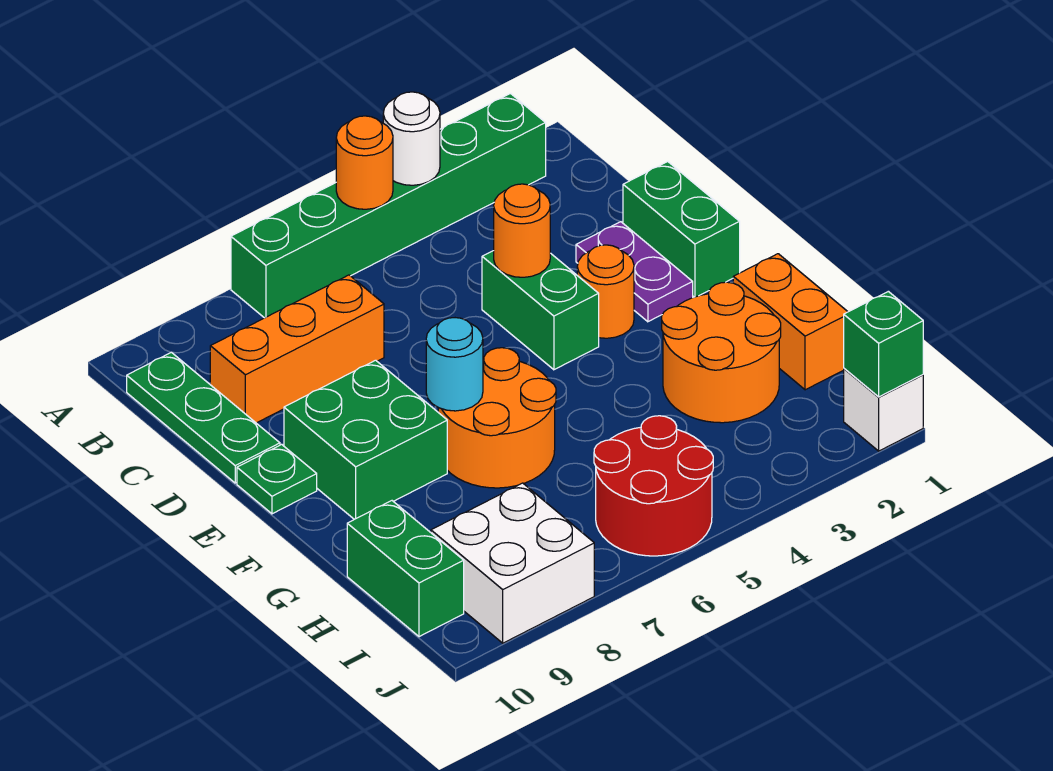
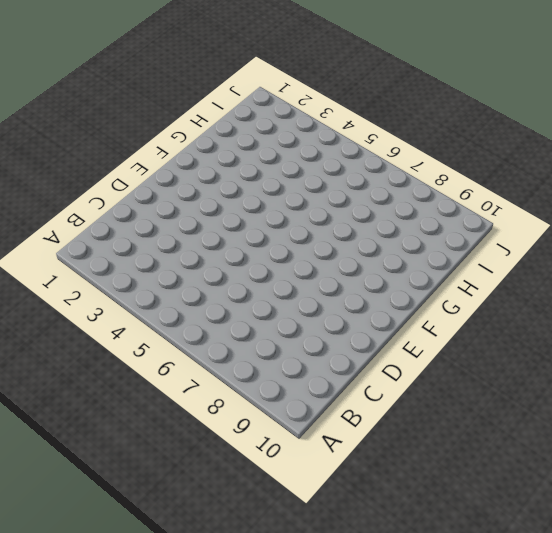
none -> green brick A2:A7 level 1
none -> green plate B10:D10 level 1
none -> orange brick C7:C9 level 1

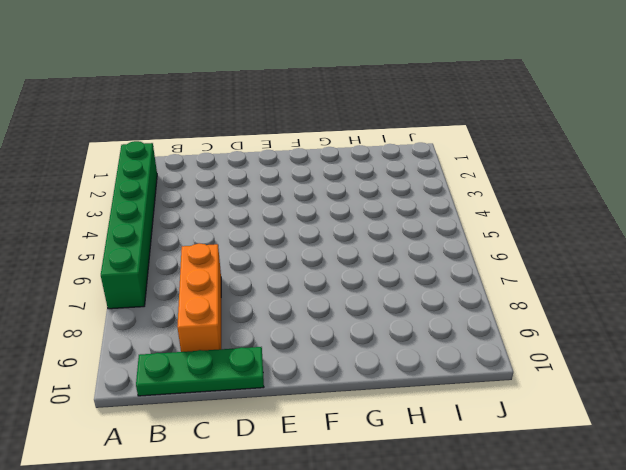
none -> green brick D1:E1 level 1
none -> purple plate D2:E2 level 1
none -> green brick D4:E4 level 1

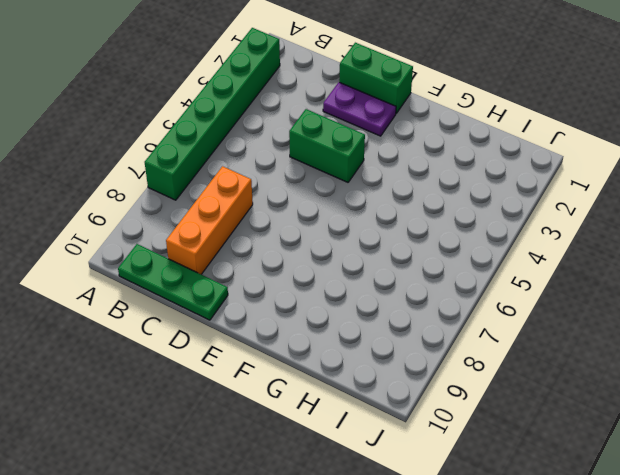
none -> orange round brick E3 level 1
none -> green brick E8:F9 level 1
none -> green plate E10 level 1

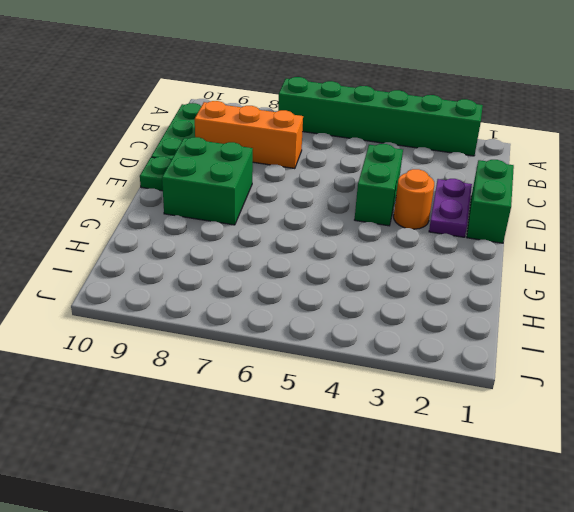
none -> orange round brick F6:G7 level 1
none -> orange brick G1:H1 level 1
none -> orange round brick G2:H3 level 1

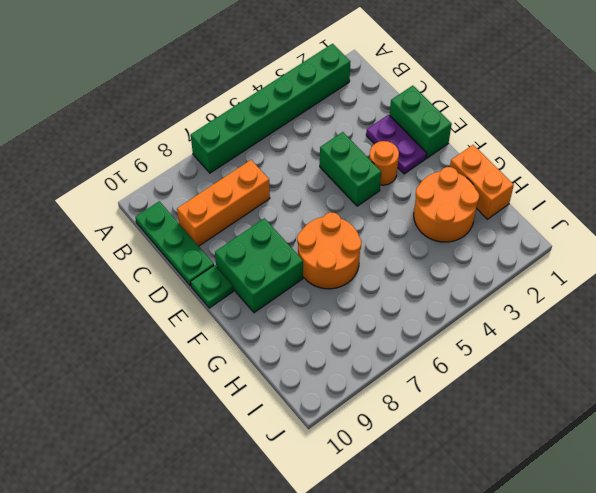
none -> green brick H10:I10 level 1
none -> red round brick I5:J6 level 1
none -> white brick I8:J9 level 1

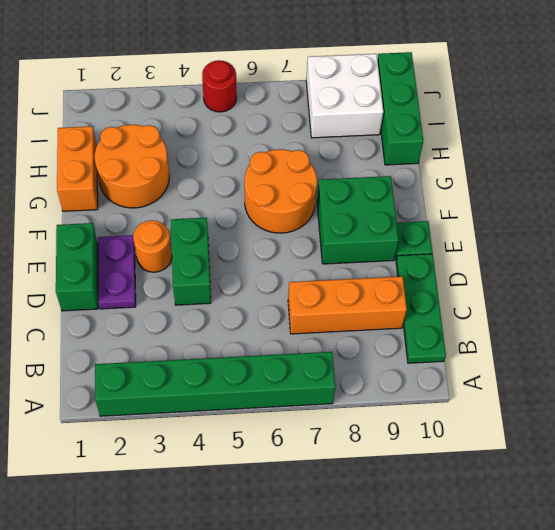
green brick H10:J10 level 1 -> green brick H10:I10 level 1
red round brick J5 level 1 -> red round brick I5:J6 level 1
none -> white brick J1 level 1
none -> white round brick A4 level 2
none -> orange round brick A5 level 2

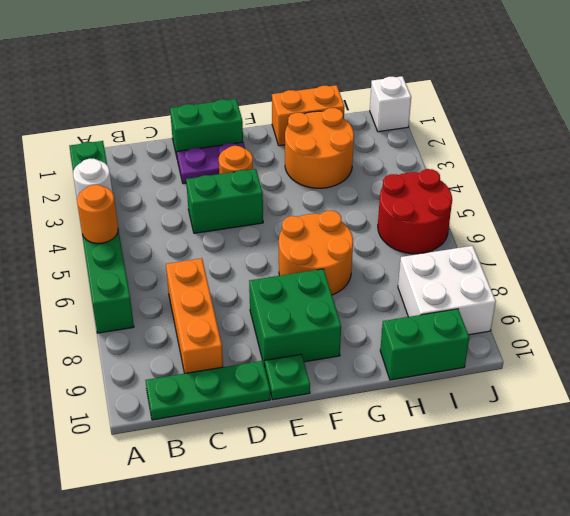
none -> orange round brick D4 level 2
none -> cyan round brick F7 level 2
none -> green brick J1 level 2

